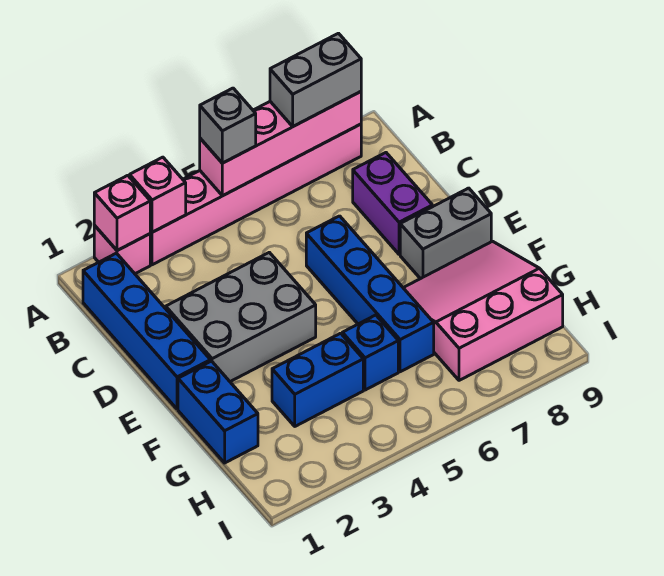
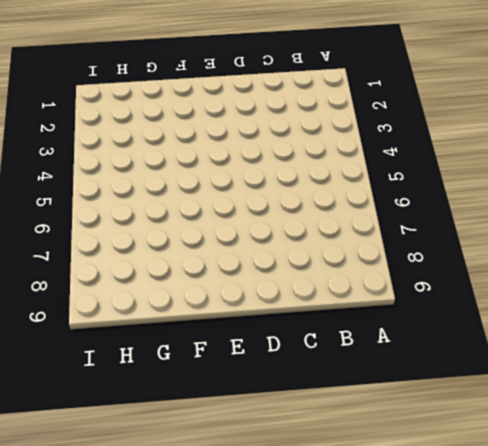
none -> pink brick A2 level 1
none -> pink brick A3:A8 level 1
none -> blue brick B1:E1 level 1

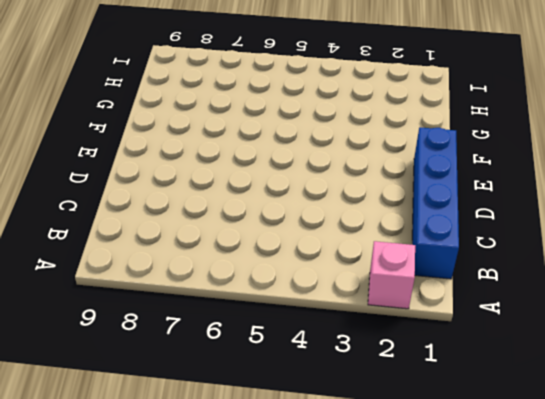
none -> pink brick A3:A8 level 1
none -> purple brick C8:D8 level 1
none -> grey brick D2:E4 level 1

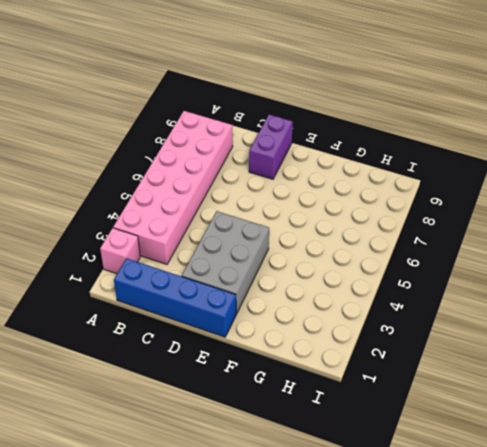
pink brick A3:B8 level 1 -> pink brick A3:A8 level 1
purple brick D8:D9 level 1 -> purple brick C8:D8 level 1
none -> blue brick D6:G6 level 1
none -> grey brick E8:E9 level 1
none -> blue brick F1:G1 level 1

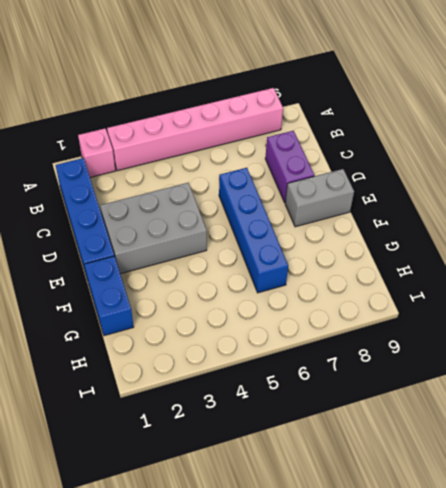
none -> pink slope F7:H9 level 1 top H
none -> blue brick G3:G4 level 1
none -> blue brick G5 level 1

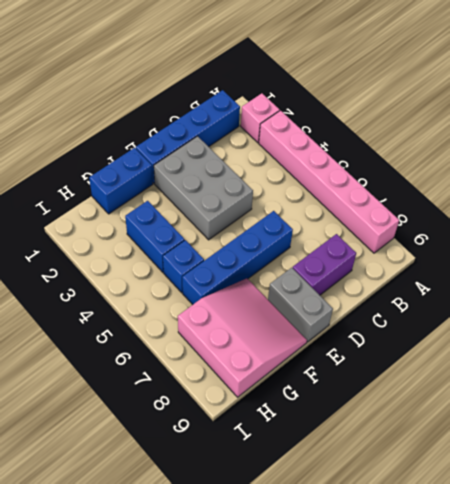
none -> pink brick A2 level 2
none -> pink brick A3 level 2
none -> pink brick A5:A8 level 2

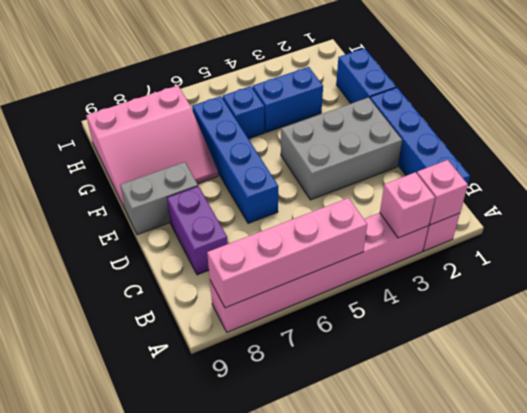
none -> grey brick A5 level 3
none -> grey brick A7:A8 level 3

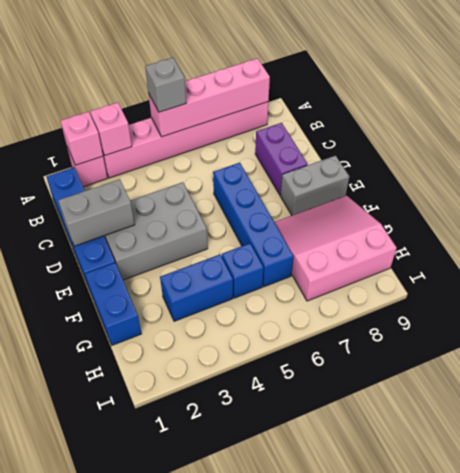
grey brick D1:D2 level 2 -> grey brick A7:A8 level 3

